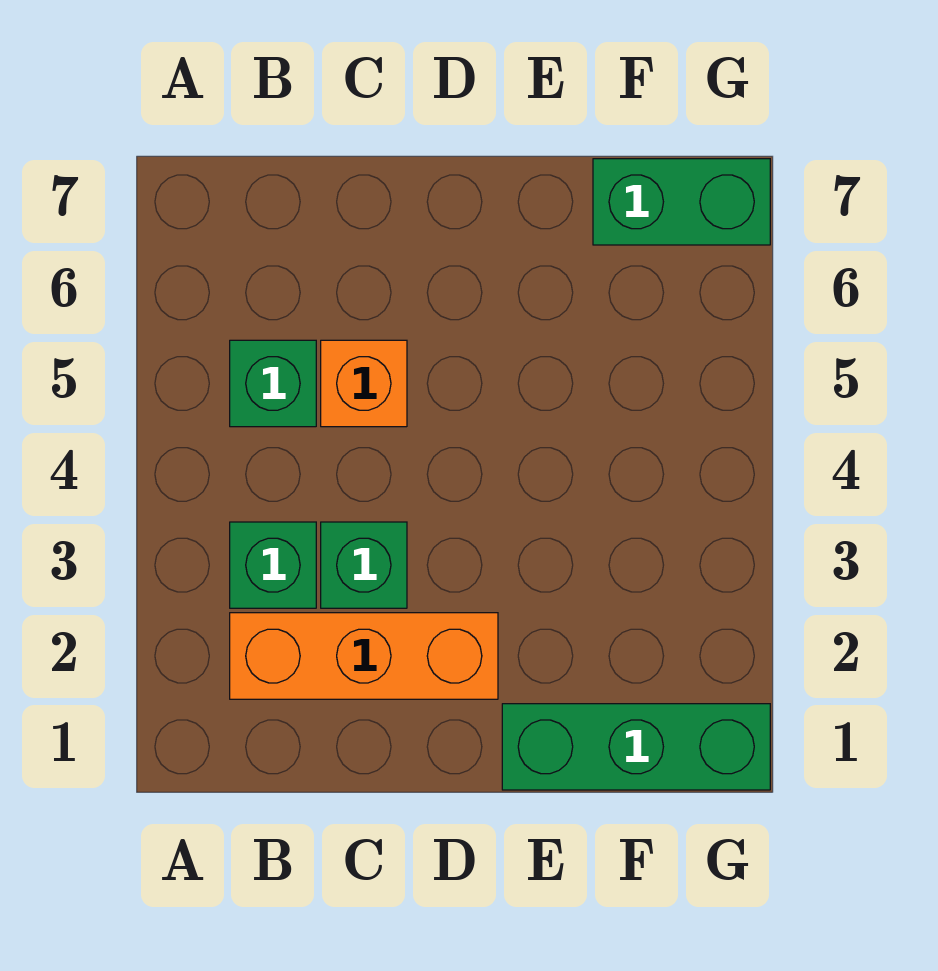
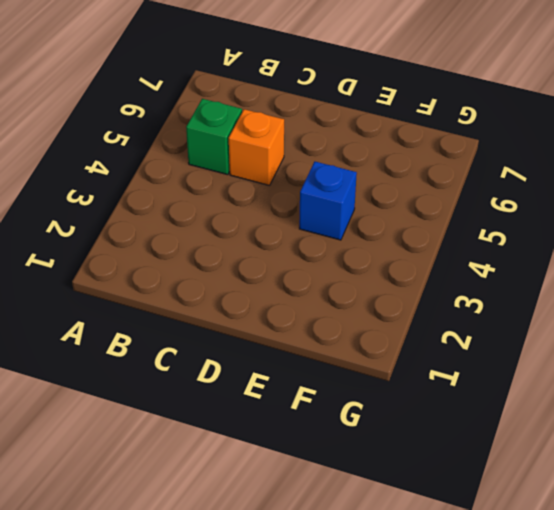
blue brick E4 level 1 -> none
none -> orange brick B2:D2 level 1
none -> green brick B3 level 1

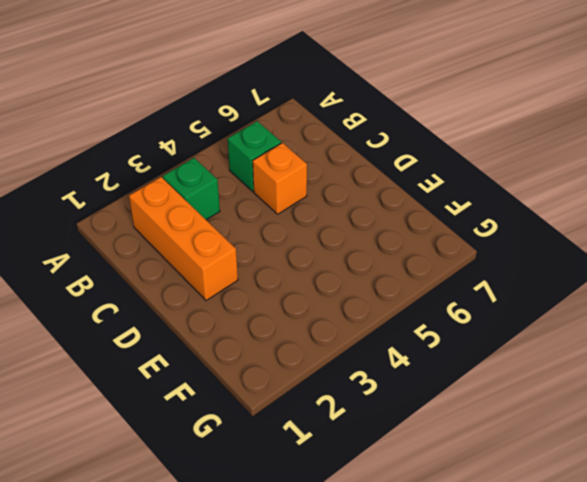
none -> green brick C3 level 1
none -> green brick E1:G1 level 1

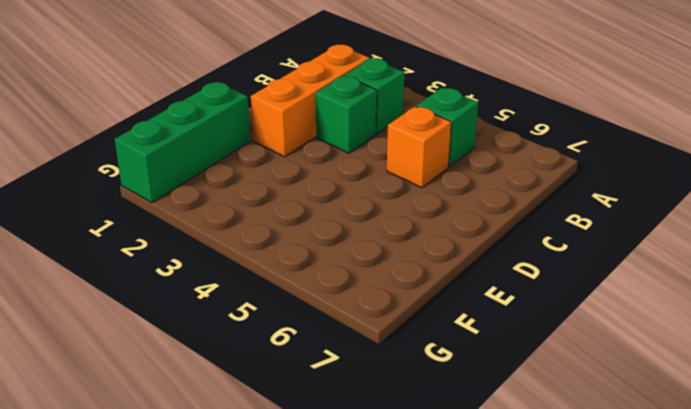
none -> green brick F7:G7 level 1

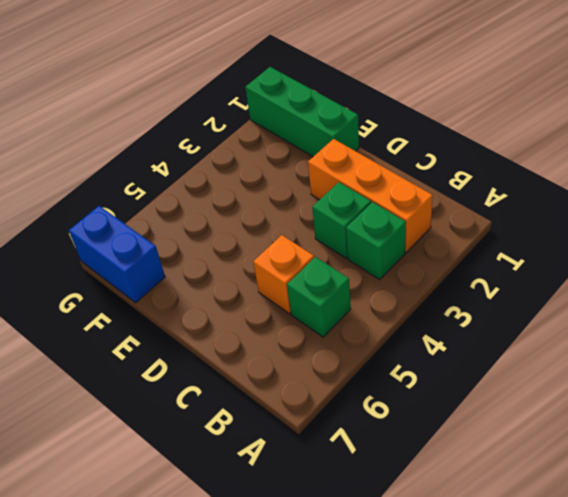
blue brick F7:G7 level 1 -> green brick F7:G7 level 1

